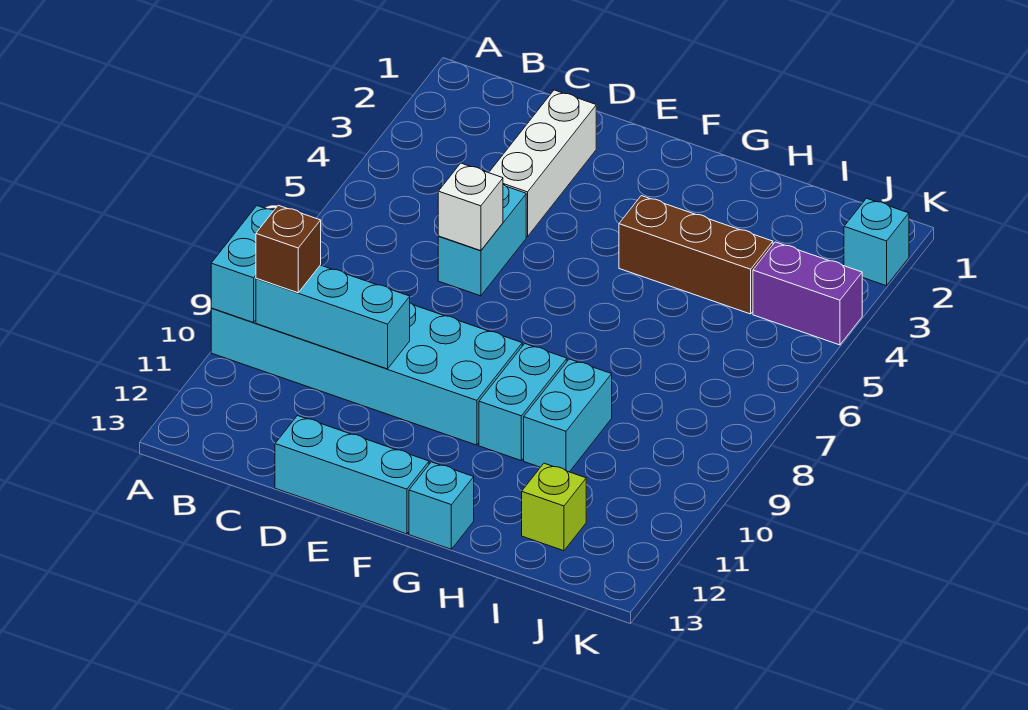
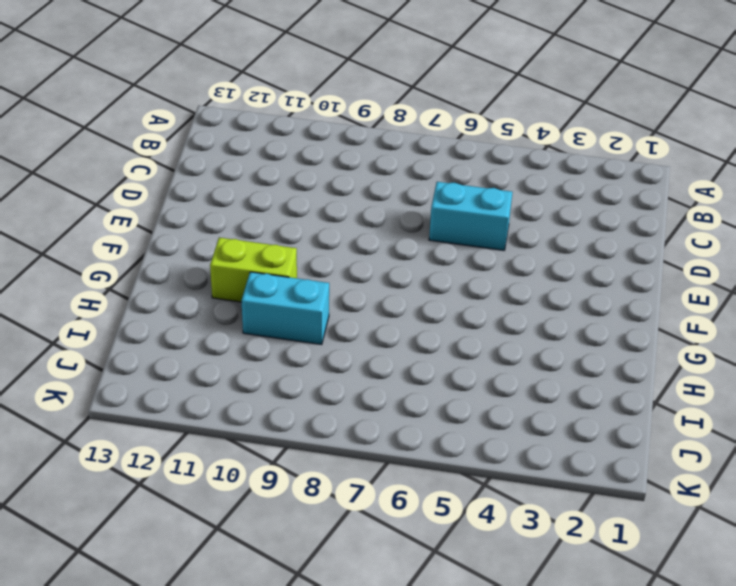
lime brick G10:G11 level 1 -> cyan brick G9:G10 level 1
none -> cyan brick A9:F10 level 1
none -> white brick D2:D4 level 1
none -> cyan brick D13:F13 level 1

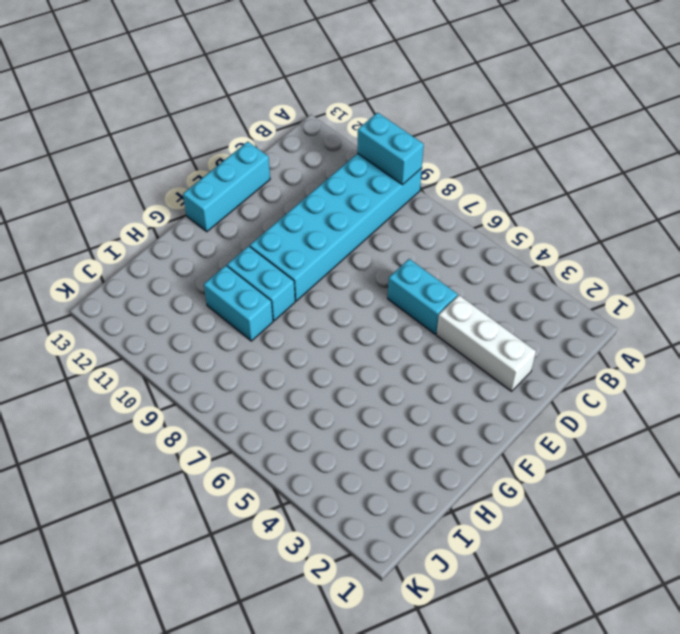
none -> brown brick G4:I4 level 1
none -> cyan brick G13 level 1
none -> lime brick I12 level 1

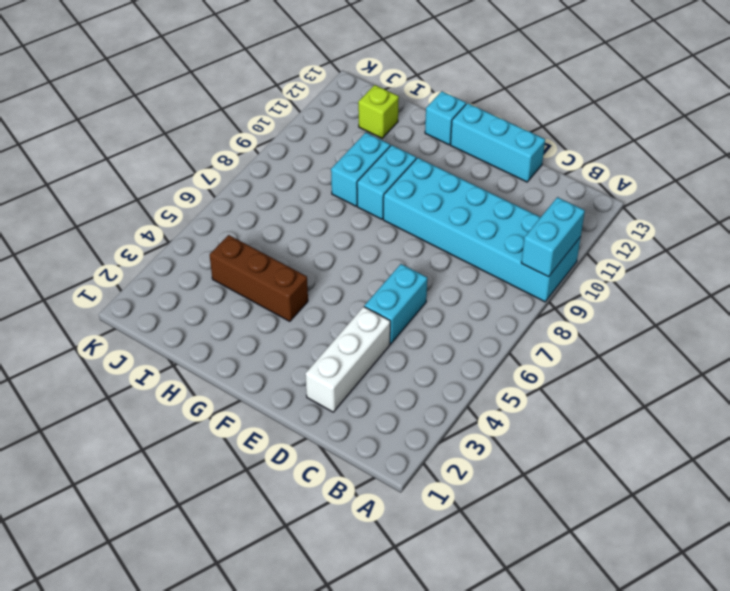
none -> purple brick J4:K4 level 1
none -> cyan brick K2 level 1
none -> cyan brick B10:D10 level 2

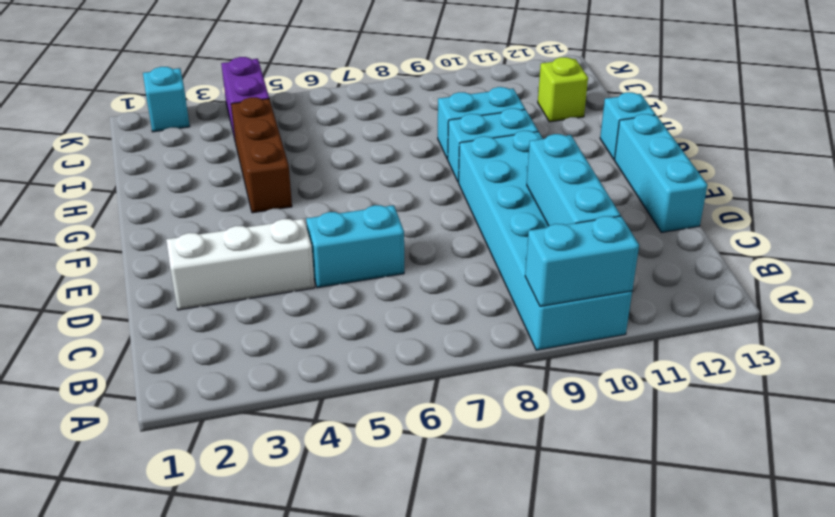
none -> white brick D6 level 2
none -> brown brick B10 level 3

